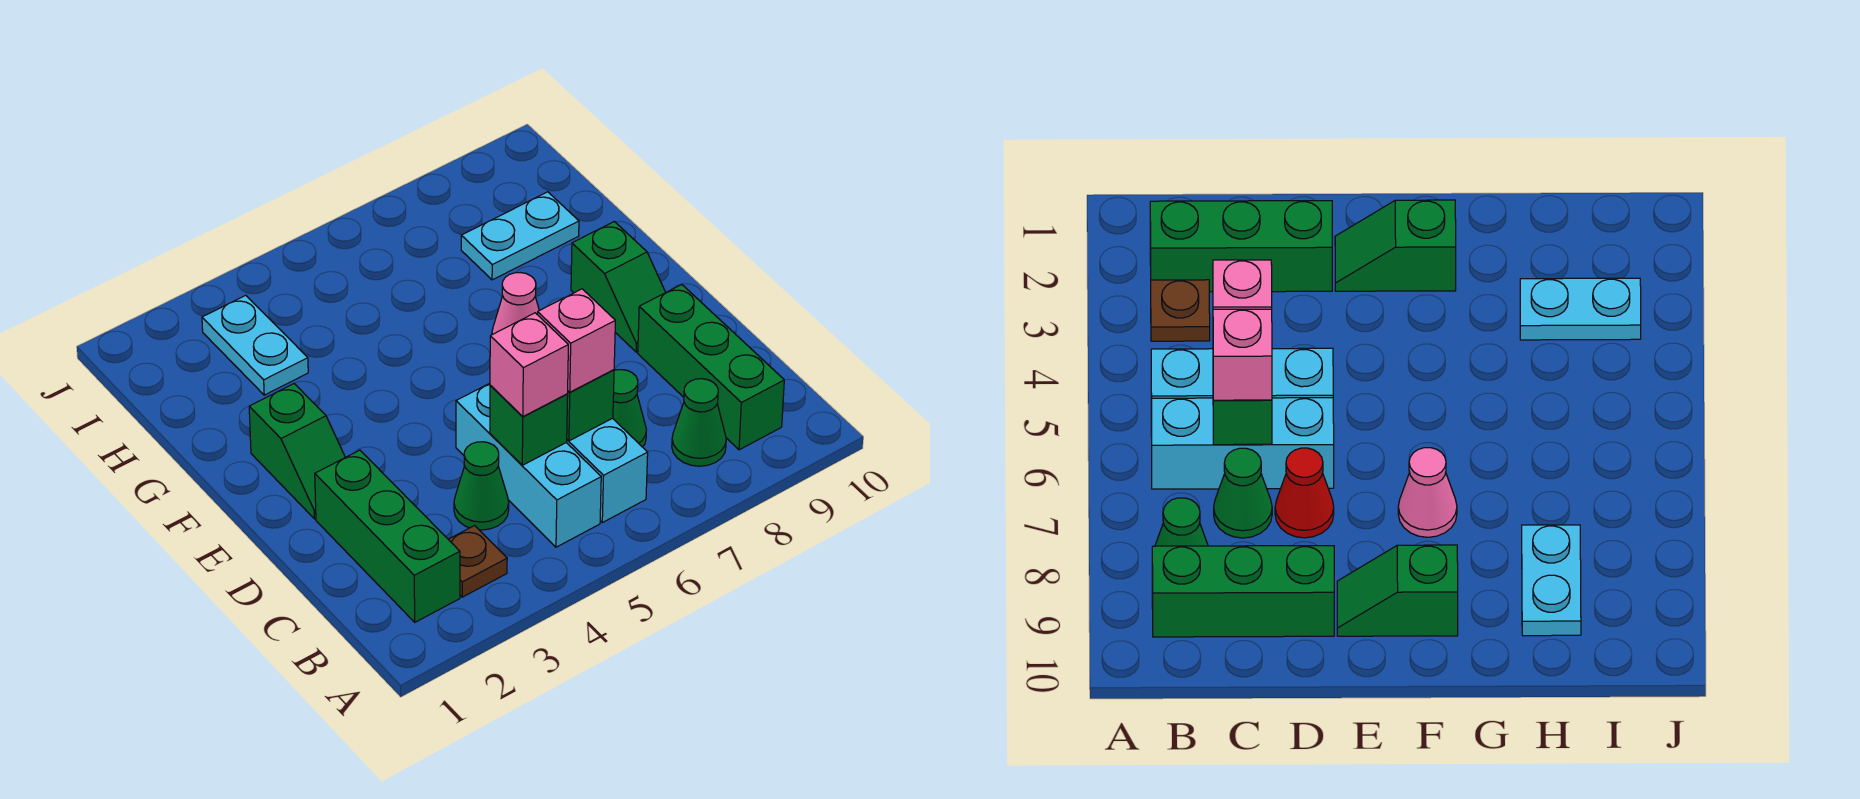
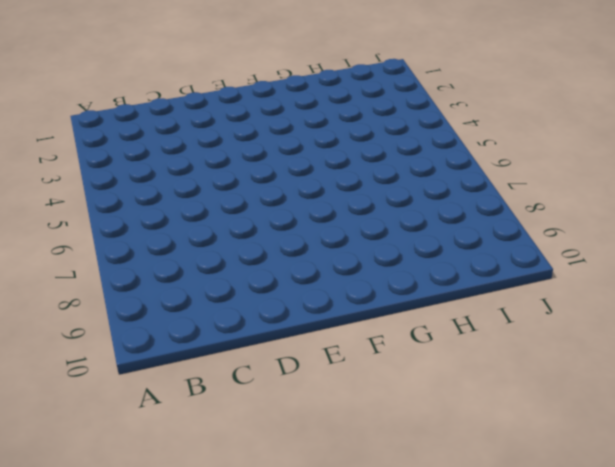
none -> green brick B2:D2 level 1
none -> brown plate B3 level 1
none -> cyan brick B5:D5 level 1

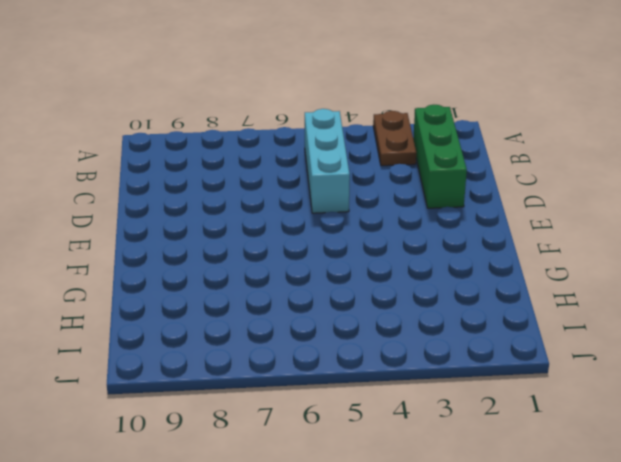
brown plate A3:B3 level 1 -> brown plate B3 level 1
none -> cyan brick B6:D6 level 1
none -> green cone B8 level 1
none -> green brick B9:D9 level 1

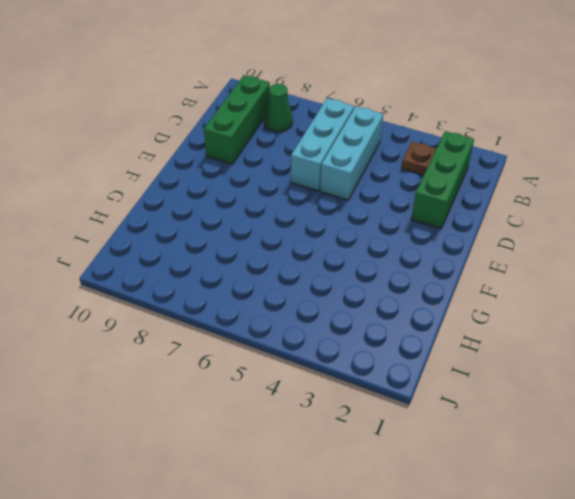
none -> green cone C4 level 1
none -> green cone C7 level 1
none -> red cone D7 level 1

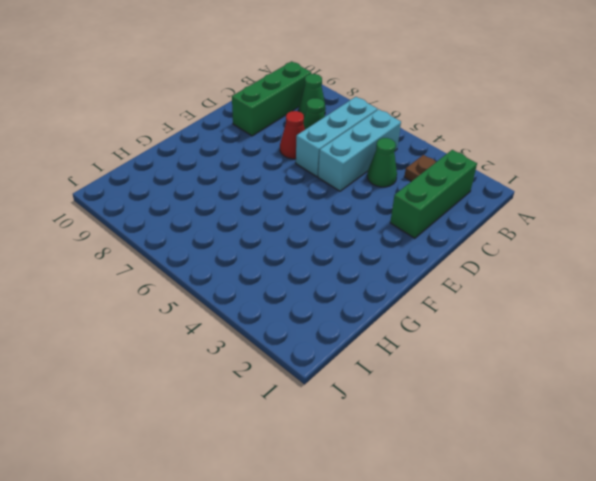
none -> green slope E2:F2 level 1 top F
none -> green slope E9:F9 level 1 top F
none -> pink cone F7 level 1

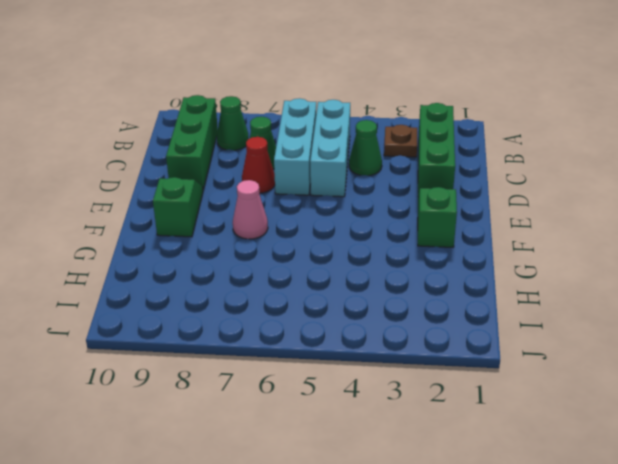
none -> cyan plate H3:I3 level 1
none -> cyan plate H8:H9 level 1
none -> green brick C5 level 2

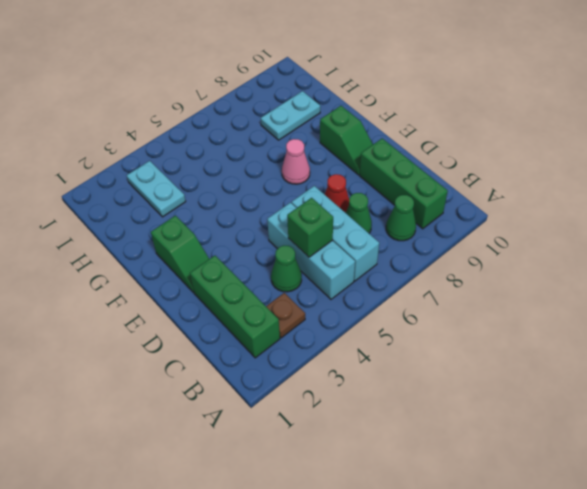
none -> green brick C6 level 2
none -> pink brick C5 level 3
none -> pink brick C6 level 3

